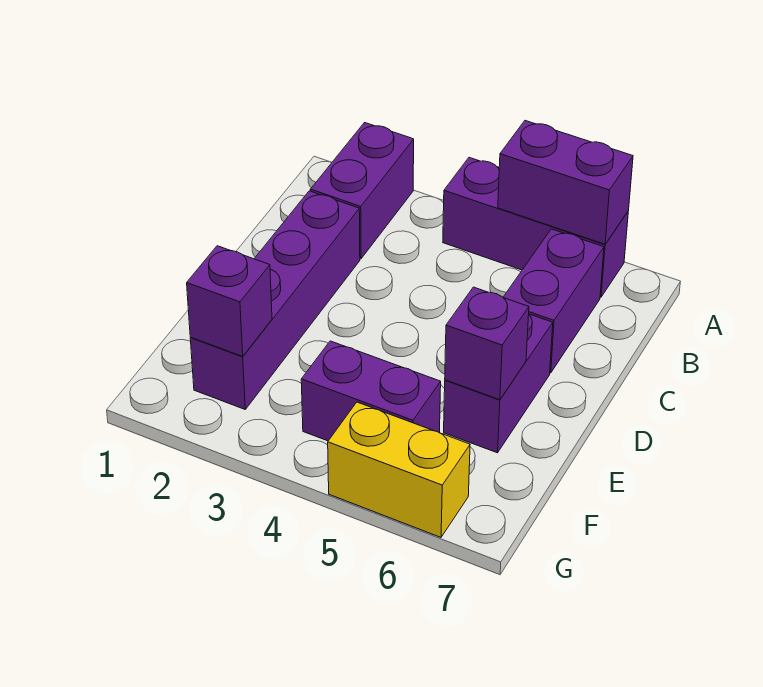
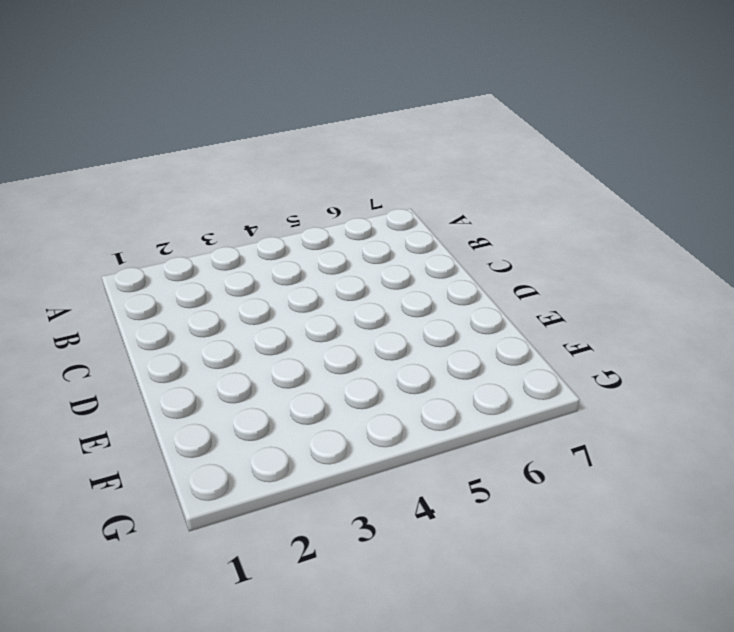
none -> purple brick A2:B2 level 1
none -> purple brick A4:A6 level 1

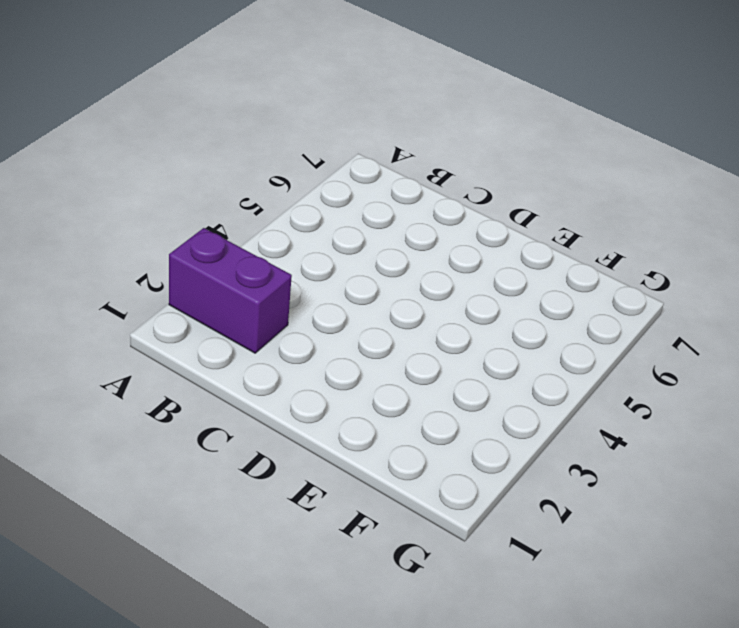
none -> purple brick A4:A6 level 1
none -> purple brick B6:C6 level 1

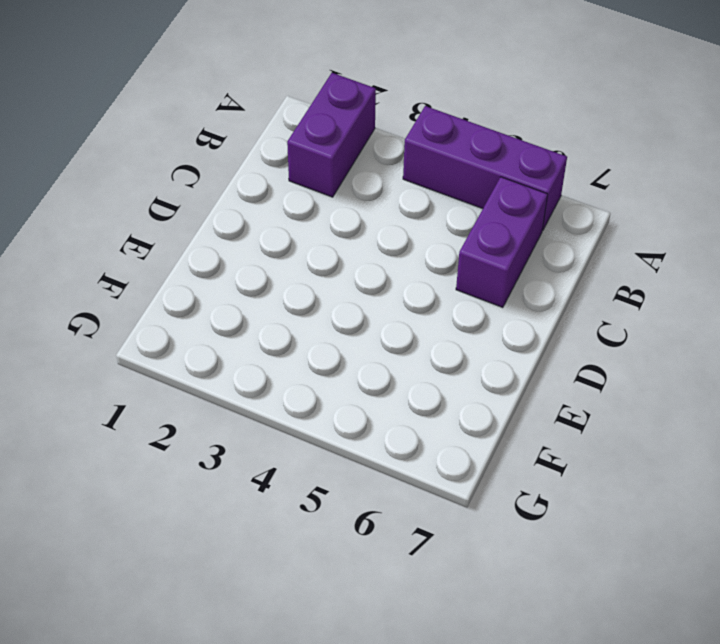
none -> purple brick C2:F2 level 1
none -> purple brick D6:E6 level 1

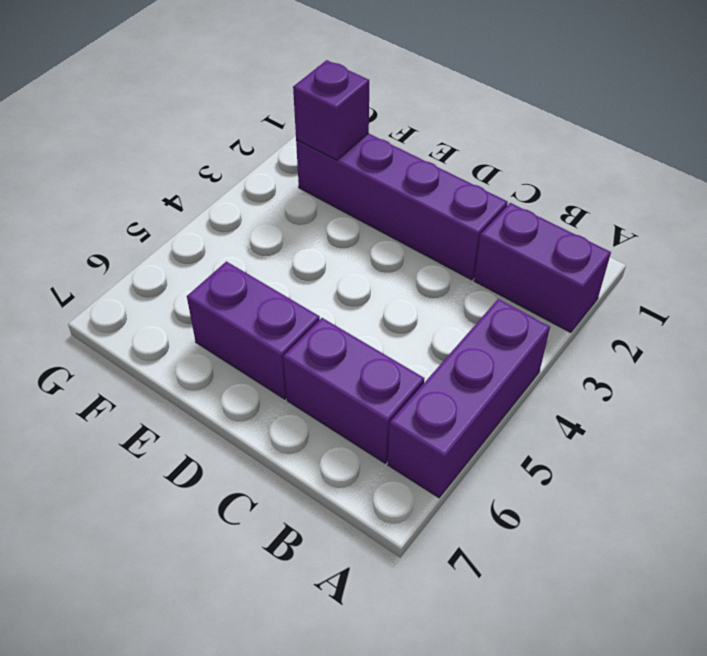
none -> purple brick F4:F5 level 1
none -> yellow brick G5:G6 level 1

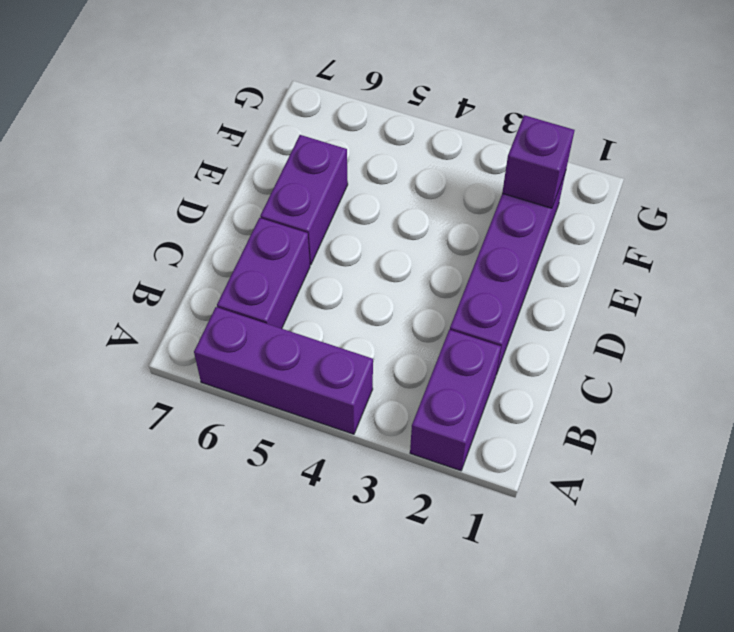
none -> purple brick F4:F5 level 1
none -> yellow brick G5:G6 level 1

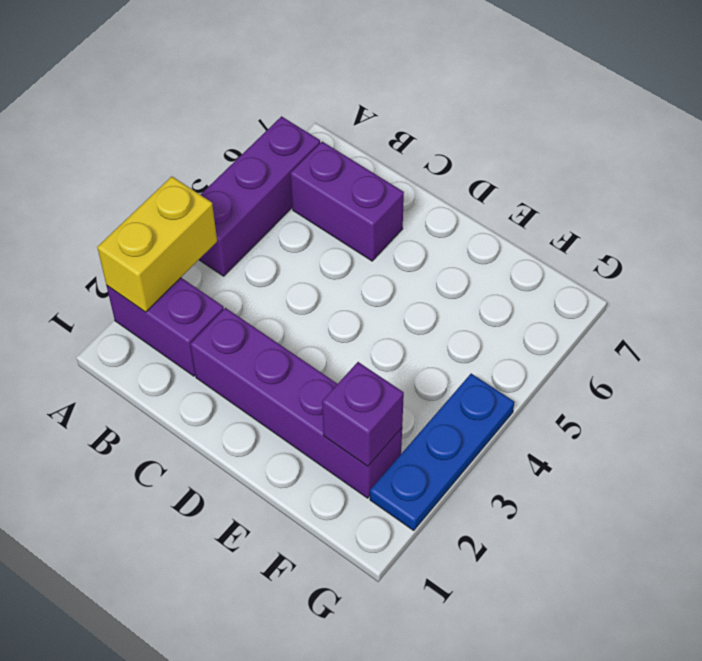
yellow brick A2:A3 level 2 -> yellow brick G5:G6 level 1
blue plate G2:G4 level 1 -> none
none -> purple brick D6:E6 level 1
none -> purple brick F4:F5 level 1

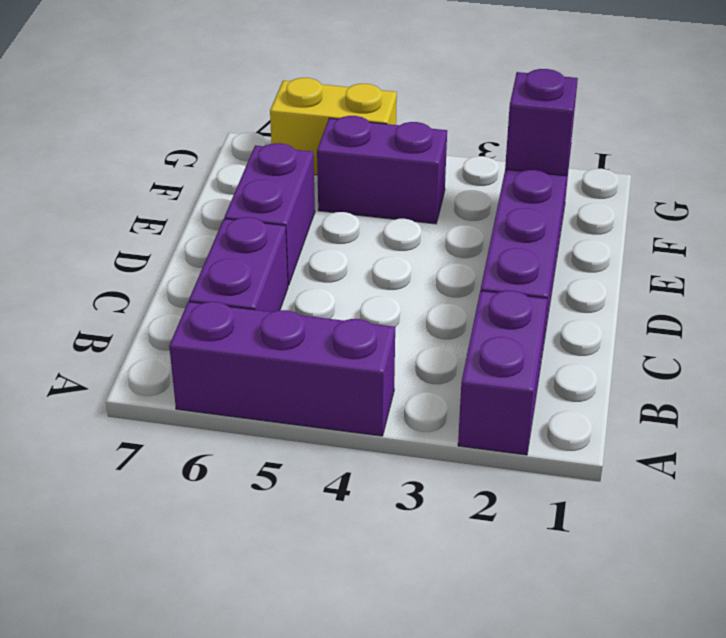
none -> purple brick A5:A6 level 2
none -> purple brick E6 level 2

